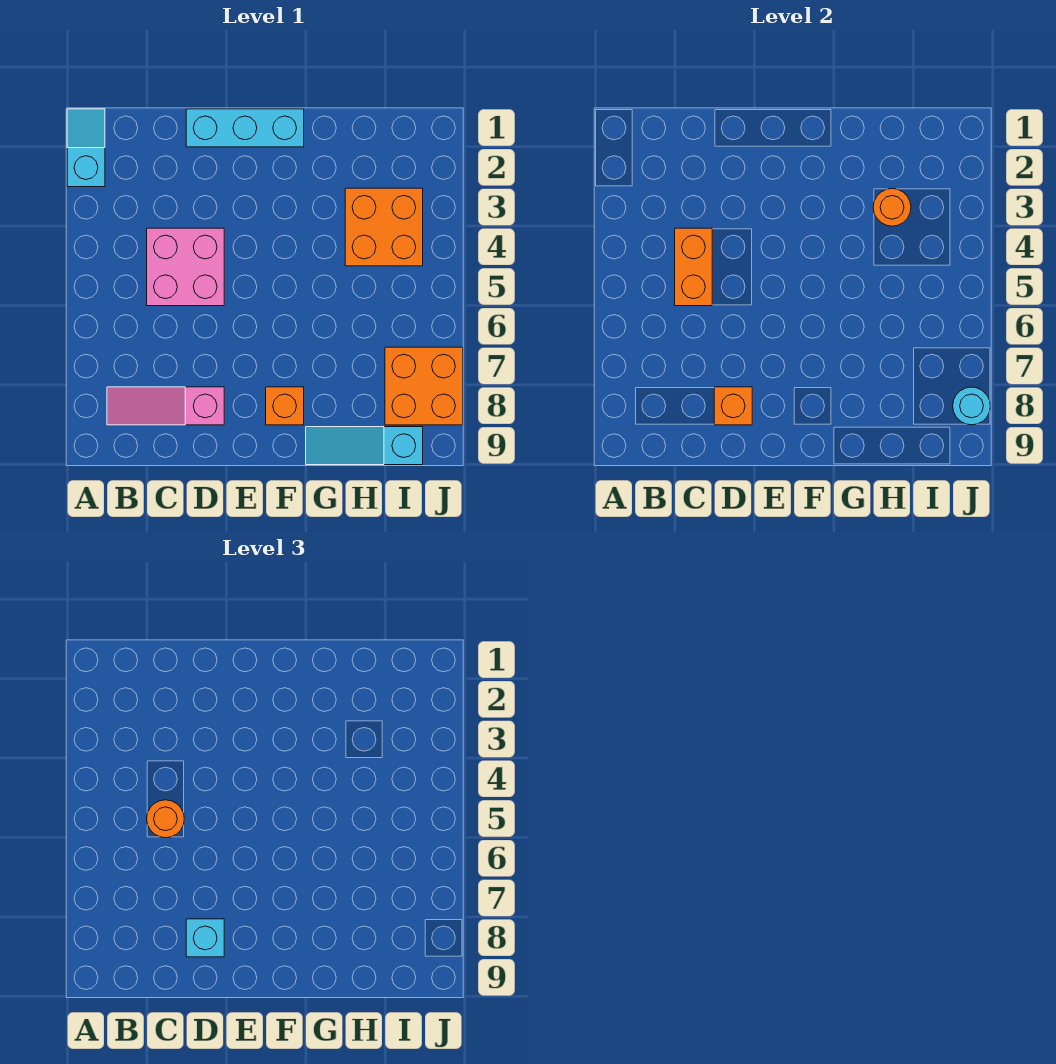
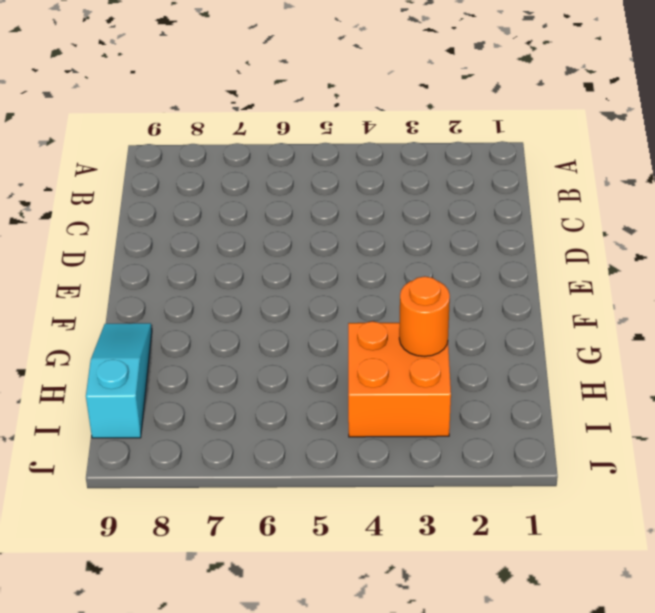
none -> cyan slope A1:A2 level 1 top 2
none -> pink slope B8:D8 level 1 top D
none -> pink brick C4:D5 level 1

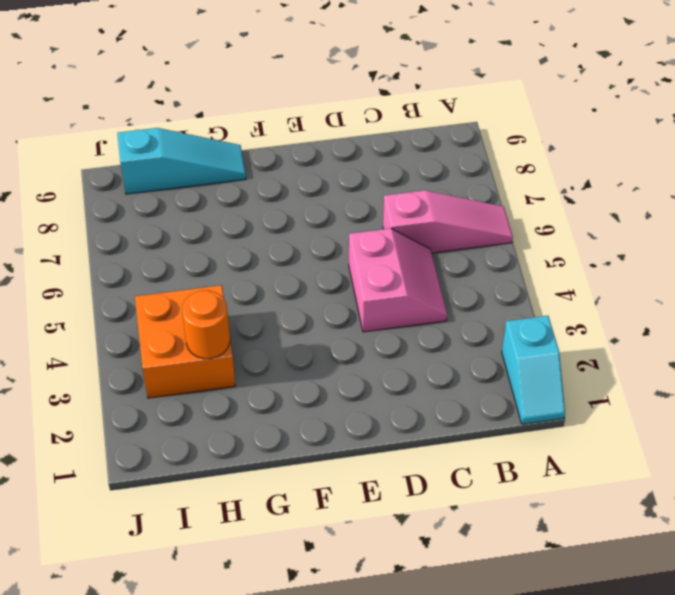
pink slope A6:C6 level 1 top C -> pink slope B8:D8 level 1 top D
pink slope C4:D5 level 1 top D -> pink brick C4:D5 level 1
none -> cyan brick D1:F1 level 1
none -> orange brick F8 level 1
none -> orange brick I7:J8 level 1

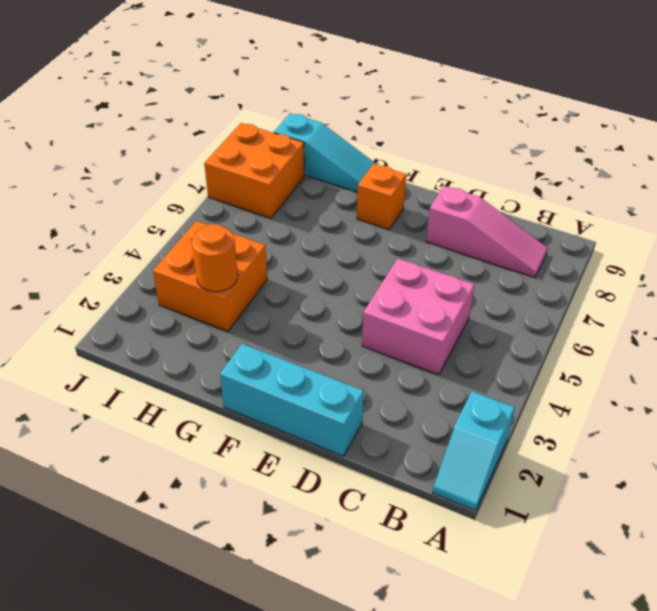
none -> orange brick C4:C5 level 2
none -> orange brick D8 level 2
none -> cyan round brick J8 level 2

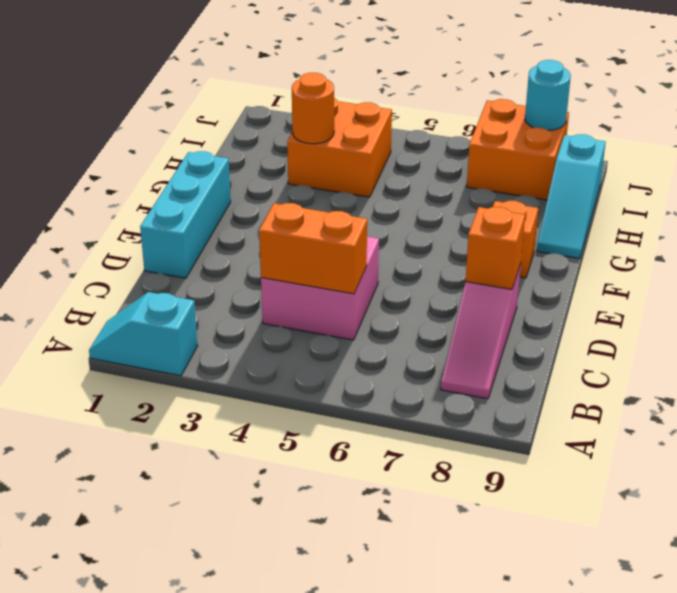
none -> orange round brick C5 level 3
none -> cyan brick D8 level 3

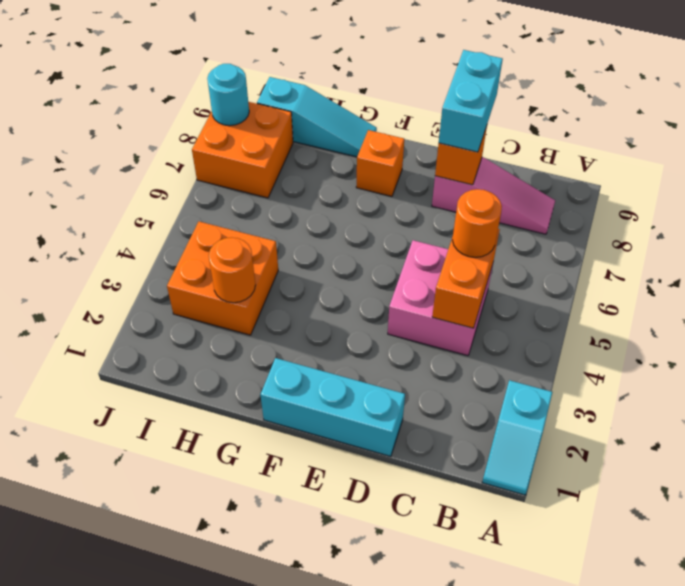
cyan brick D8:D9 level 3 -> cyan brick D8 level 3

